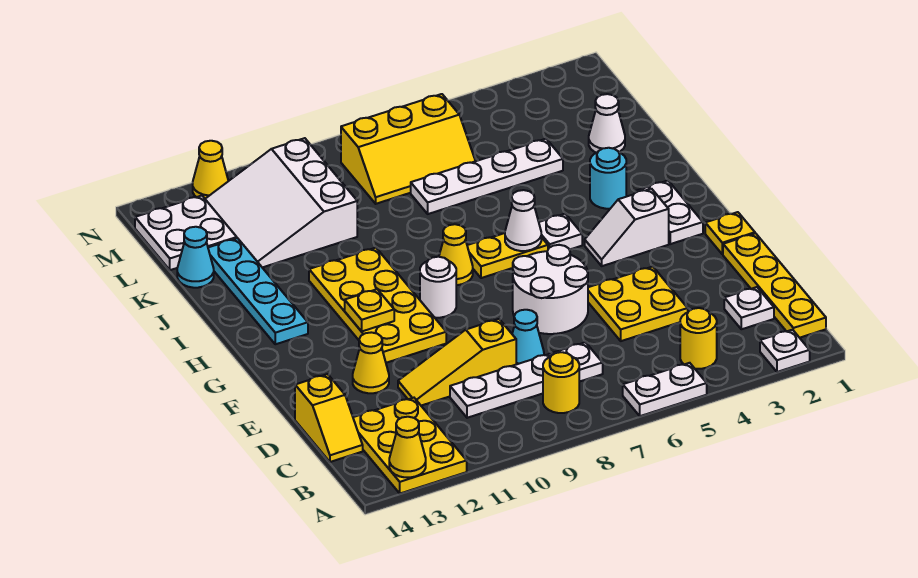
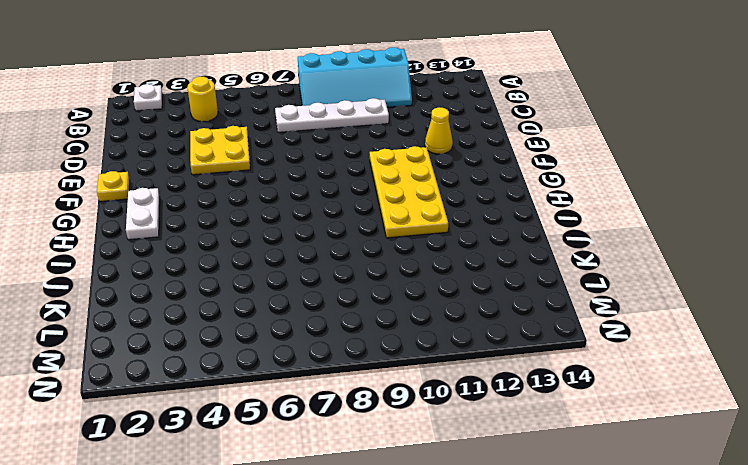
cyan slope A8:B11 level 1 top A -> yellow round brick B8 level 1
none -> white plate A5:A6 level 1
none -> yellow plate A12:C13 level 1
none -> yellow plate B1:E1 level 1
none -> white plate C2 level 1

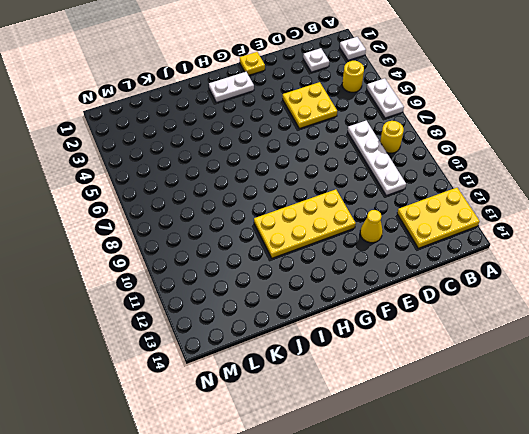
none -> yellow plate B1:E1 level 1
none -> yellow slope C14:D14 level 1 top D
none -> cyan cone D8 level 1
none -> yellow slope D9:D11 level 1 top 9

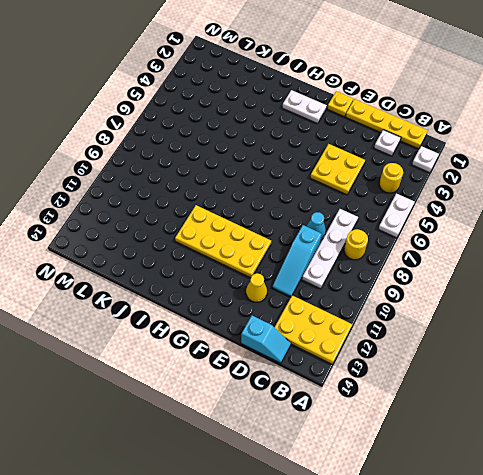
cyan slope C14:D14 level 1 top D -> yellow slope C14:D14 level 1 top D
cyan slope D9:D11 level 1 top 9 -> yellow slope D9:D11 level 1 top 9
none -> white round brick E6:F7 level 1
none -> white slope G3:G4 level 1 top 3
none -> white round brick G9 level 1
none -> white plate H5 level 1

